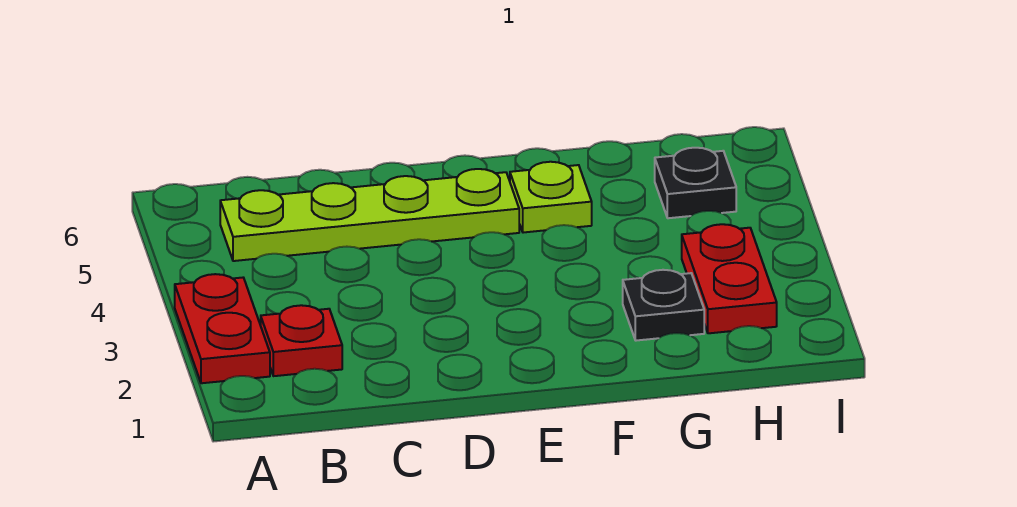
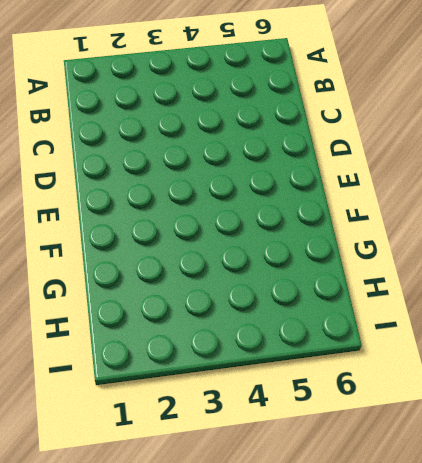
none -> red plate A2:A3 level 1
none -> red plate B2 level 1

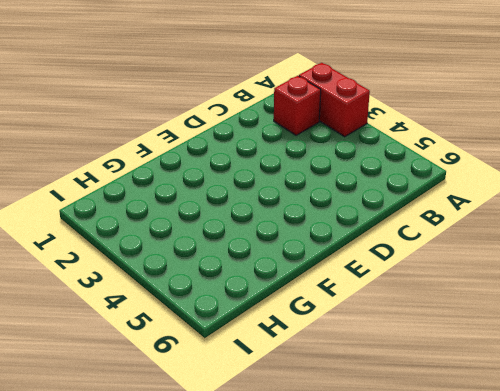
red brick A2:A3 level 1 -> red plate A2:A3 level 1
red brick B2 level 1 -> red plate B2 level 1
none -> lime plate B5:E5 level 1
none -> lime plate F5 level 1

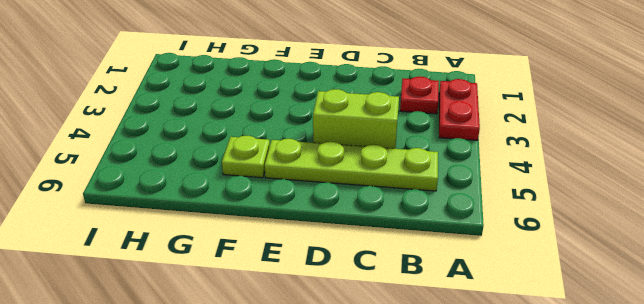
lime brick C4:D4 level 1 -> none
none -> black plate G2 level 1
none -> red plate H2:H3 level 1

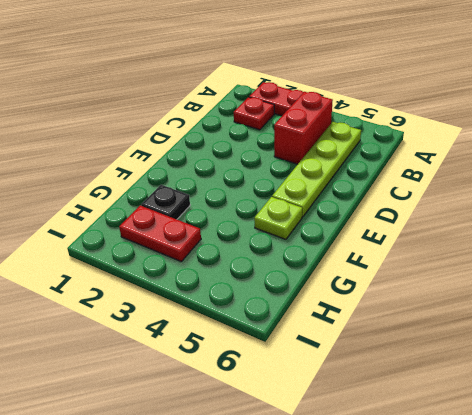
red brick B4:C4 level 1 -> none
none -> black plate H5 level 1

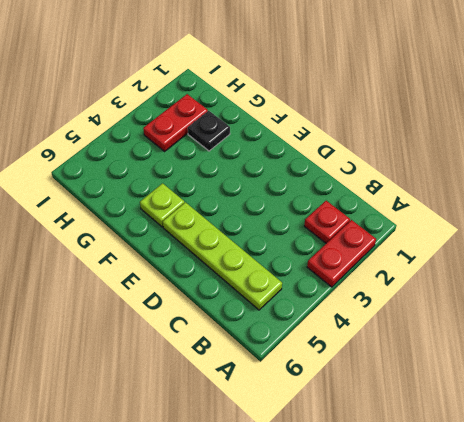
none -> black plate H5 level 1

